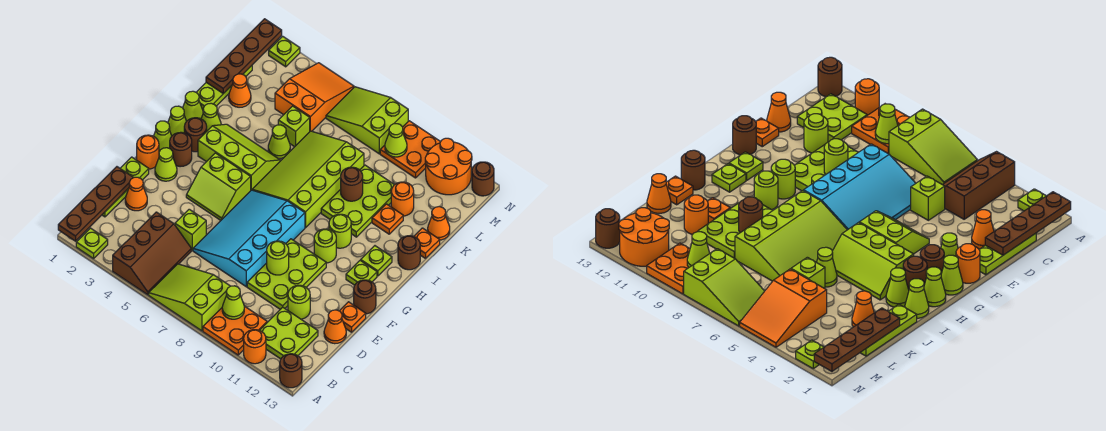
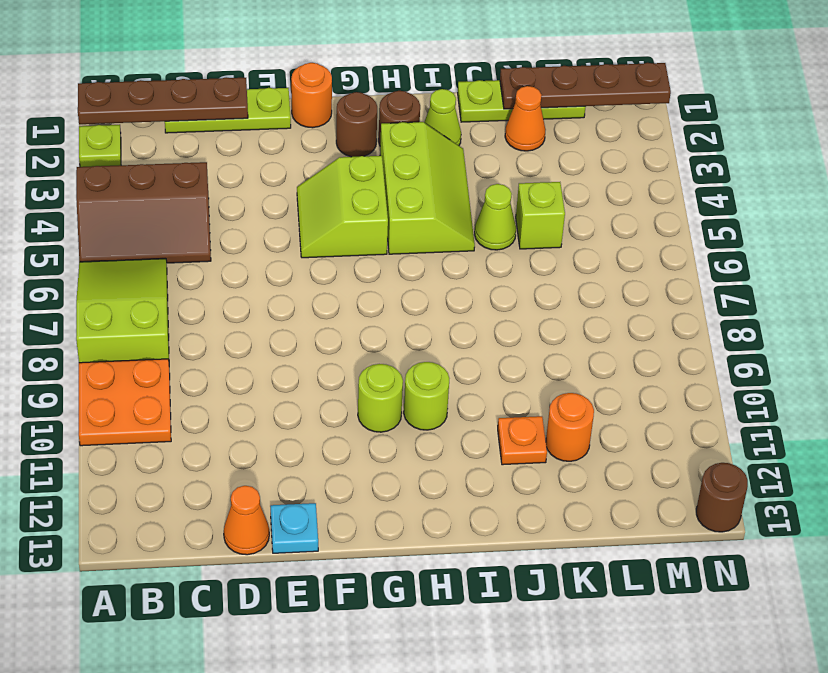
cyan plate E13 level 1 -> orange plate E13 level 1
none -> orange round brick A11 level 1
none -> brown round brick A13 level 1
none -> lime plate B11:C12 level 1
none -> orange cone D2 level 1

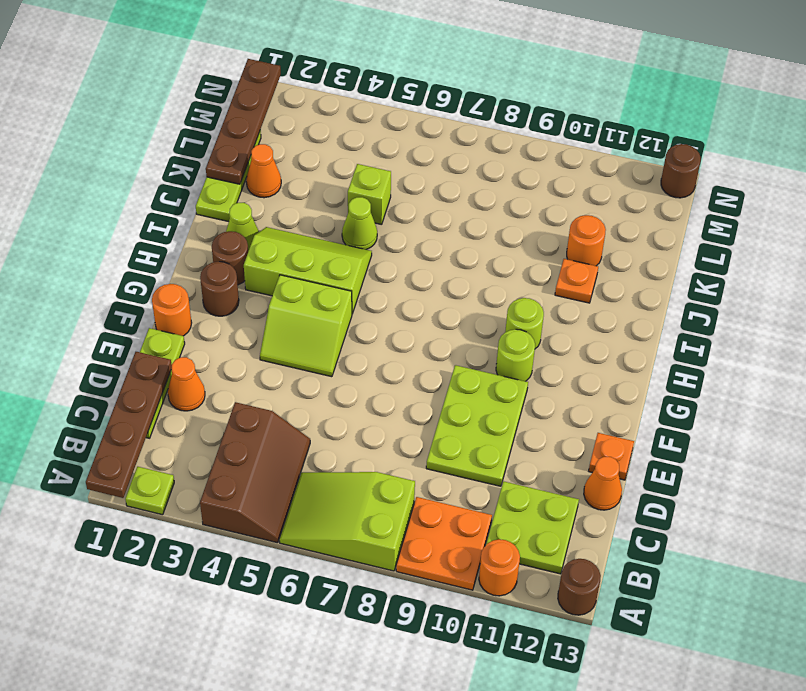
none -> lime brick D5 level 1
none -> cyan slope D6:G8 level 1 top 8
none -> lime round brick D11 level 1
none -> lime cone F2 level 1

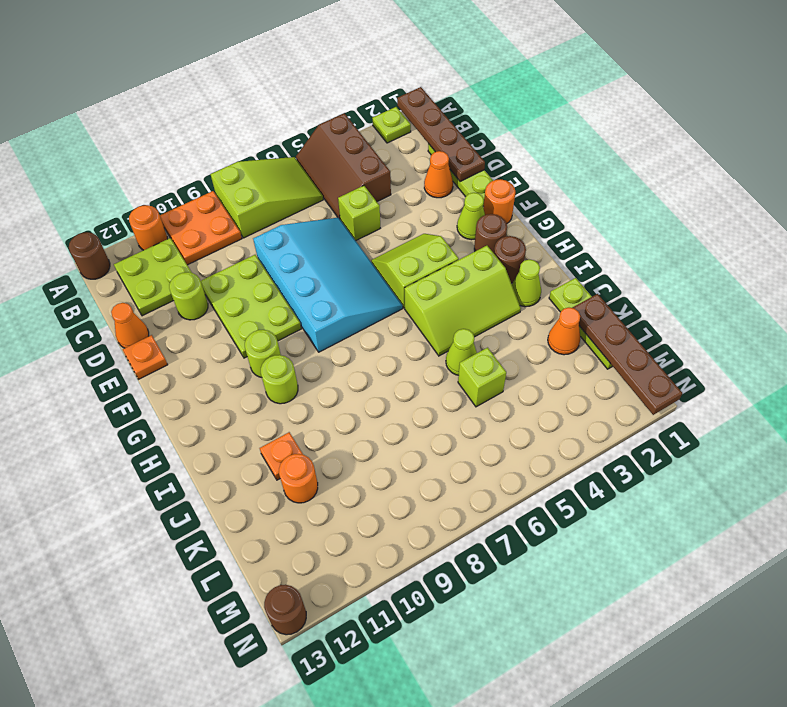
none -> brown round brick F13 level 1
none -> lime cone G1 level 1
none -> lime plate G12 level 1
none -> lime cone H1 level 1

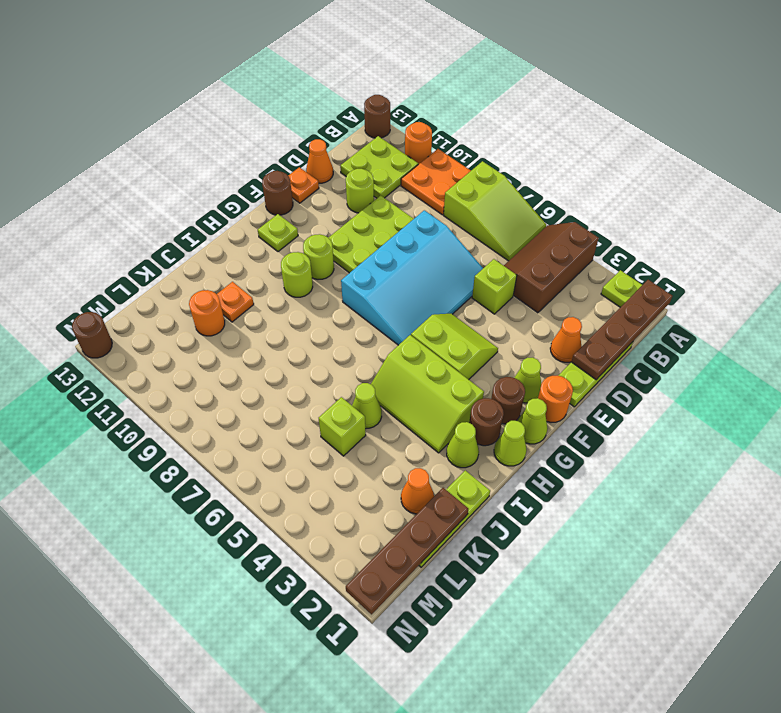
none -> lime slope H6:K8 level 1 top 8
none -> lime plate H12 level 1
none -> lime cone I1 level 1
none -> lime plate I9:K10 level 1

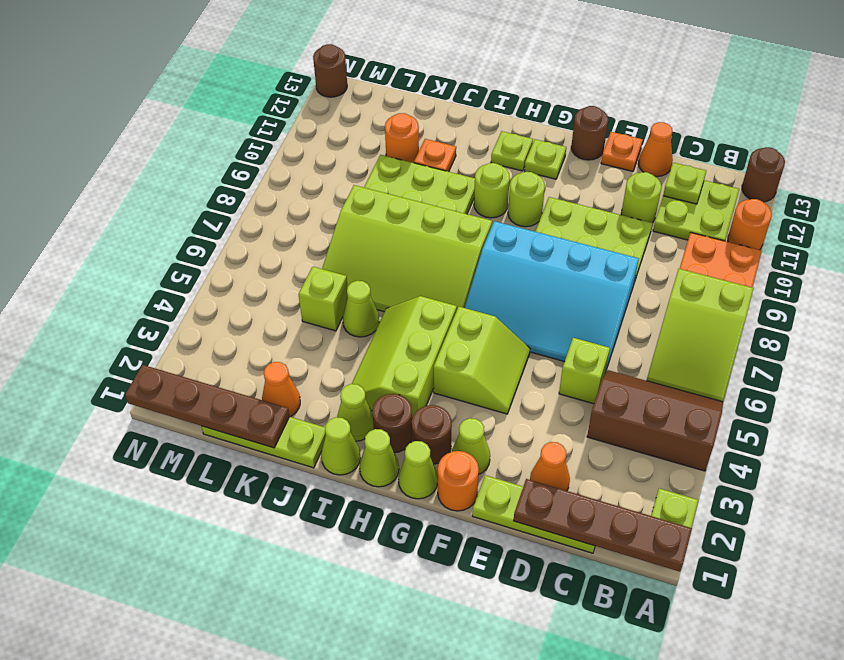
lime plate C12 level 2 -> lime plate N2 level 1
none -> brown round brick I13 level 1
none -> orange plate J13 level 1
none -> orange cone K13 level 1
none -> orange slope L4:N5 level 1 top L

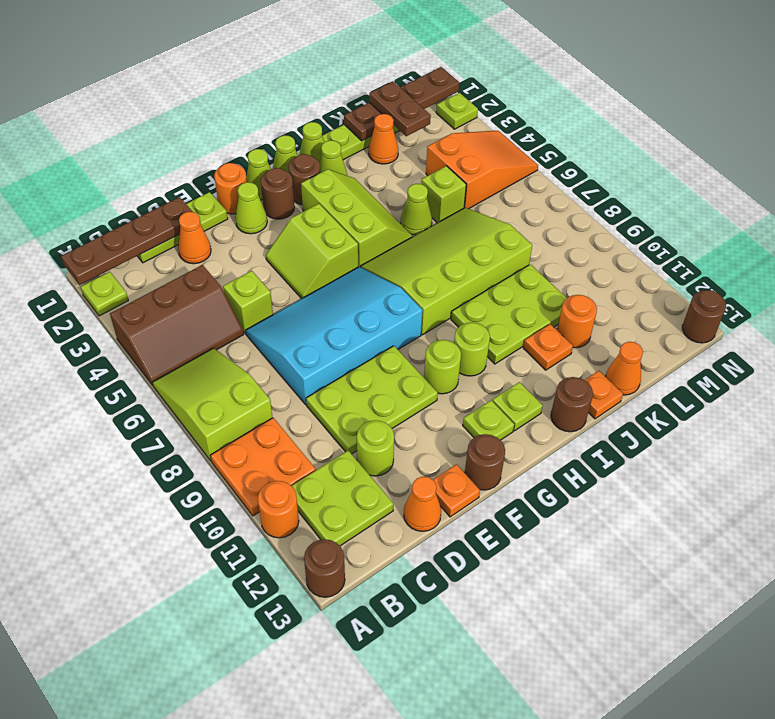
brown plate L1:L2 level 3 -> none
none -> lime slope M6:N8 level 1 top 8
none -> orange plate M9:N10 level 1
none -> orange round brick M11:N12 level 1
none -> lime cone B9 level 2

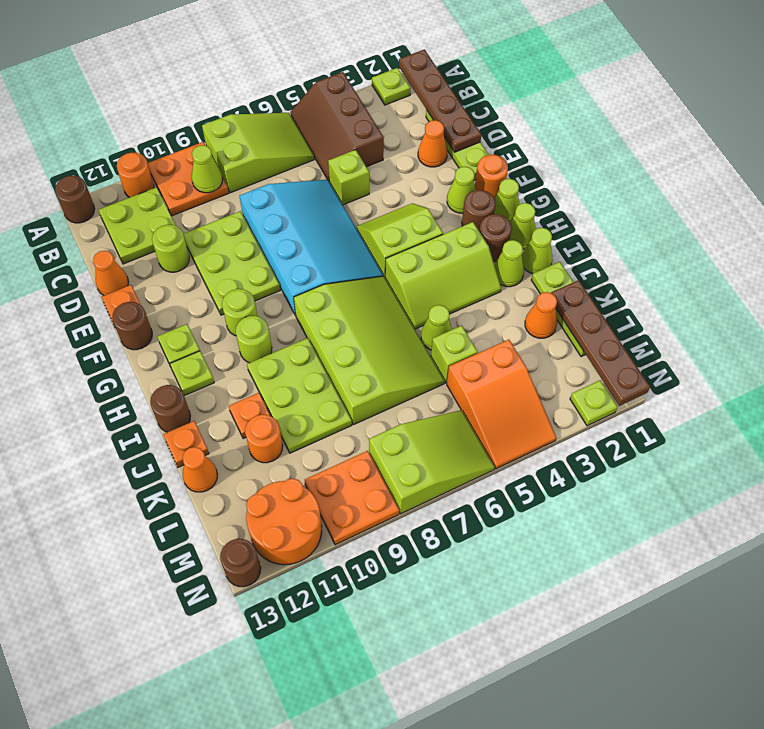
none -> lime round brick E9 level 2
none -> brown round brick J9 level 2
none -> lime cone M9 level 2

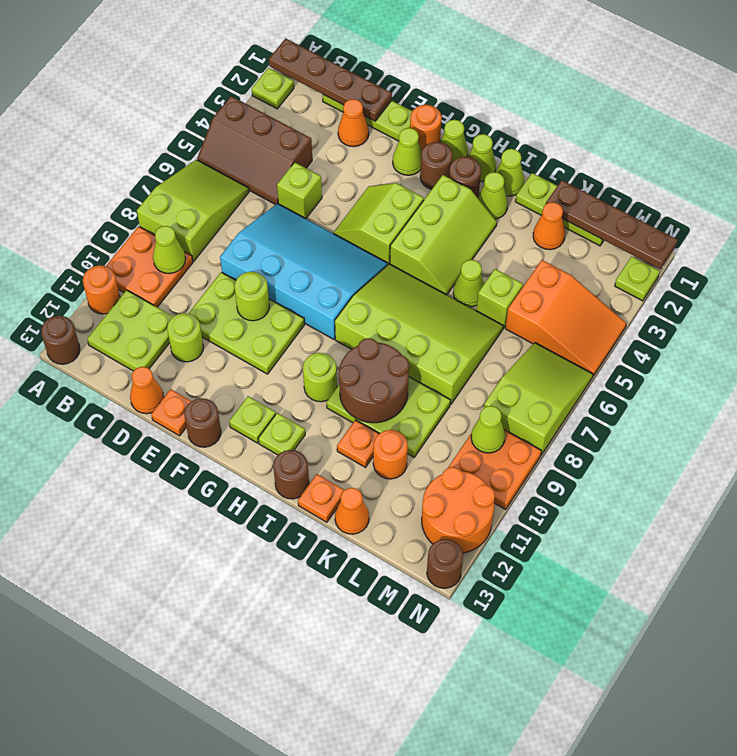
brown round brick I9:J10 level 2 -> brown round brick J9 level 2
none -> lime round brick G10 level 1

